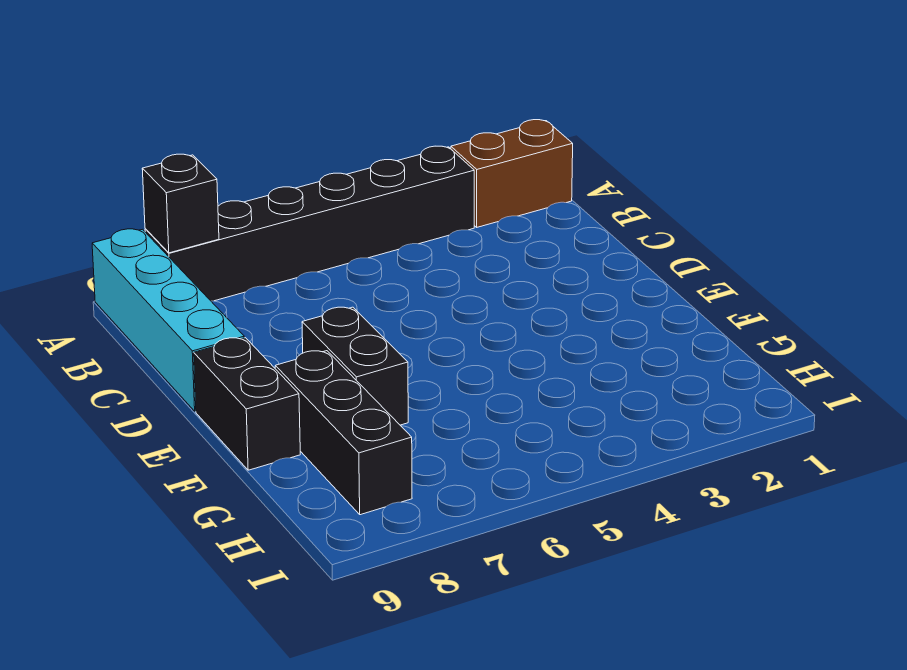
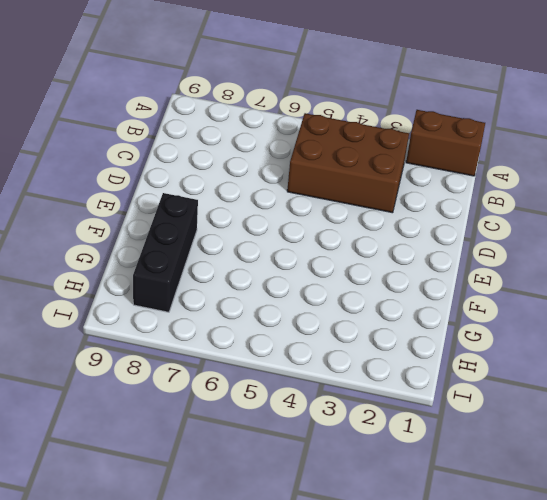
brown brick B3:C5 level 1 -> none
none -> black brick A3:A8 level 1
none -> cyan brick A9:D9 level 1

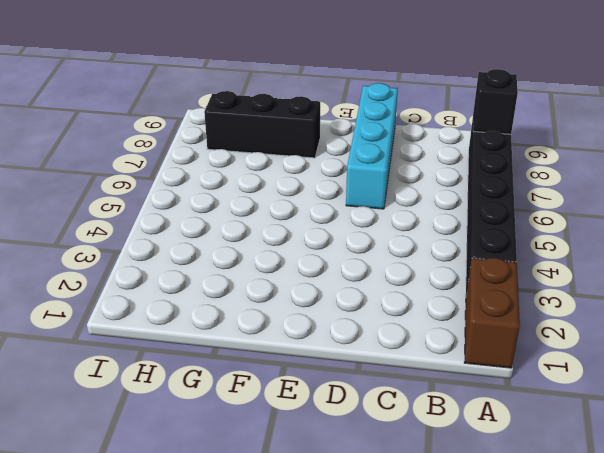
cyan brick D6:D9 level 1 -> cyan brick A9:D9 level 1
none -> black brick E7:F7 level 1
none -> black brick E9:F9 level 1

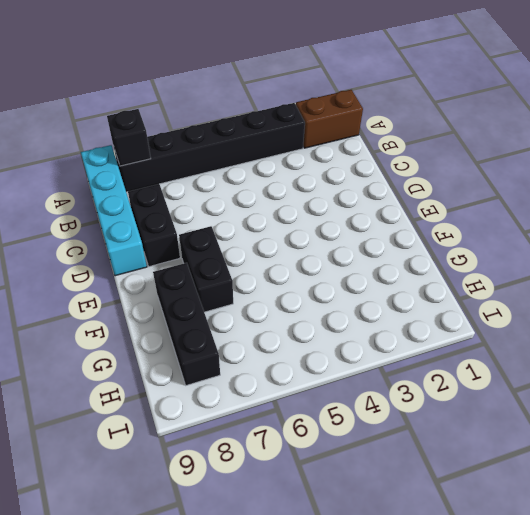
black brick C8:D8 level 1 -> black brick E9:F9 level 1

